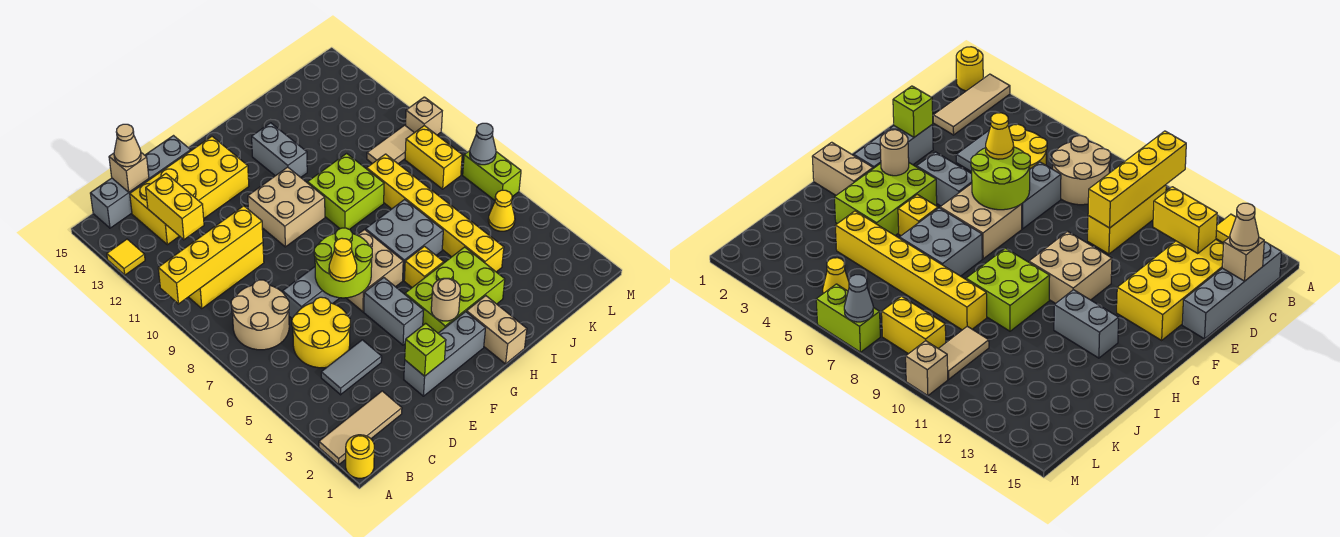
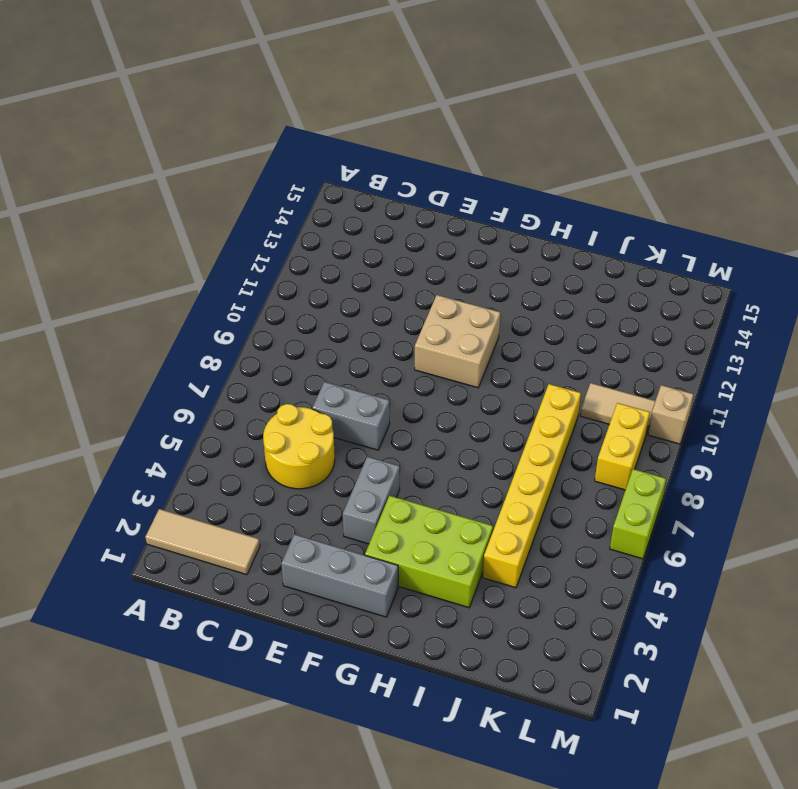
none -> yellow round brick A1 level 1
none -> yellow tile A13 level 1
none -> tan round brick B7:C8 level 1
none -> yellow brick B10:D10 level 1

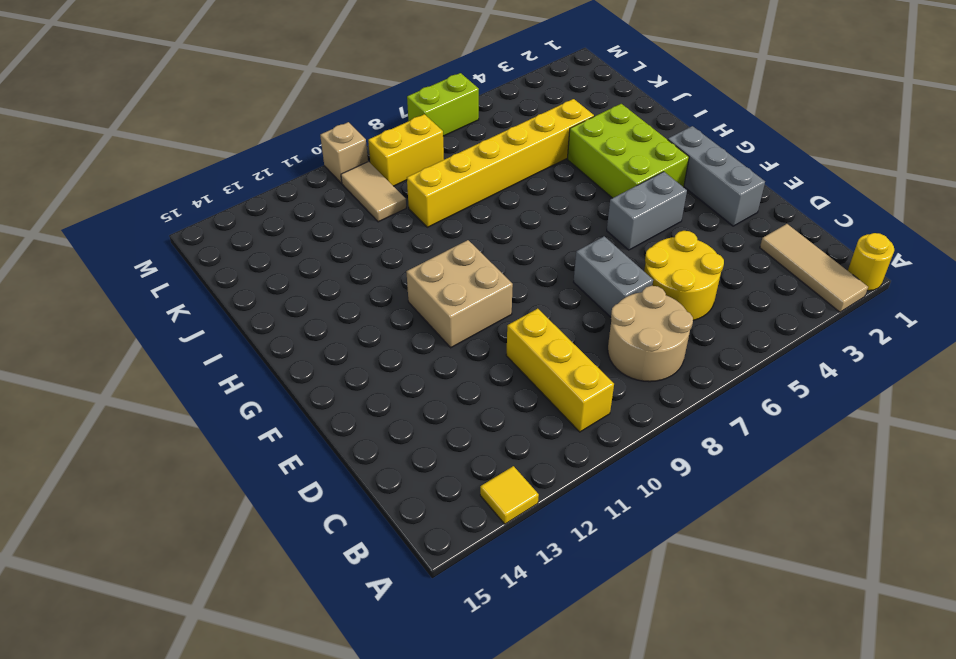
none -> grey brick B15:E15 level 1
none -> grey tile C4:D4 level 1
none -> yellow brick C13:F14 level 1
none -> tan brick F6:G7 level 1

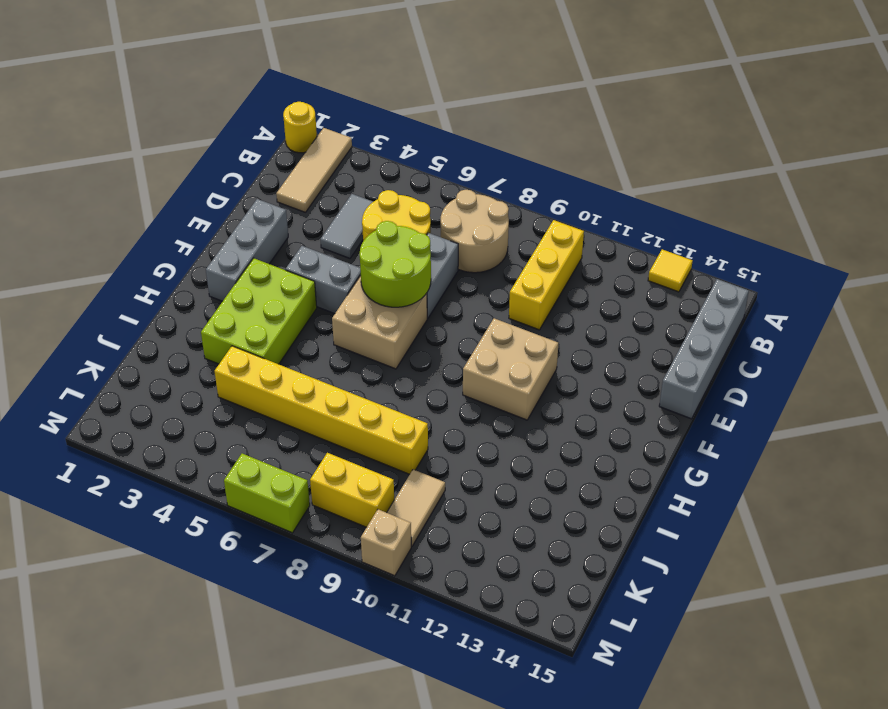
none -> yellow brick C13:F14 level 1
none -> tan brick H1:H2 level 1
none -> yellow brick H5 level 1
none -> grey brick H6:I7 level 1

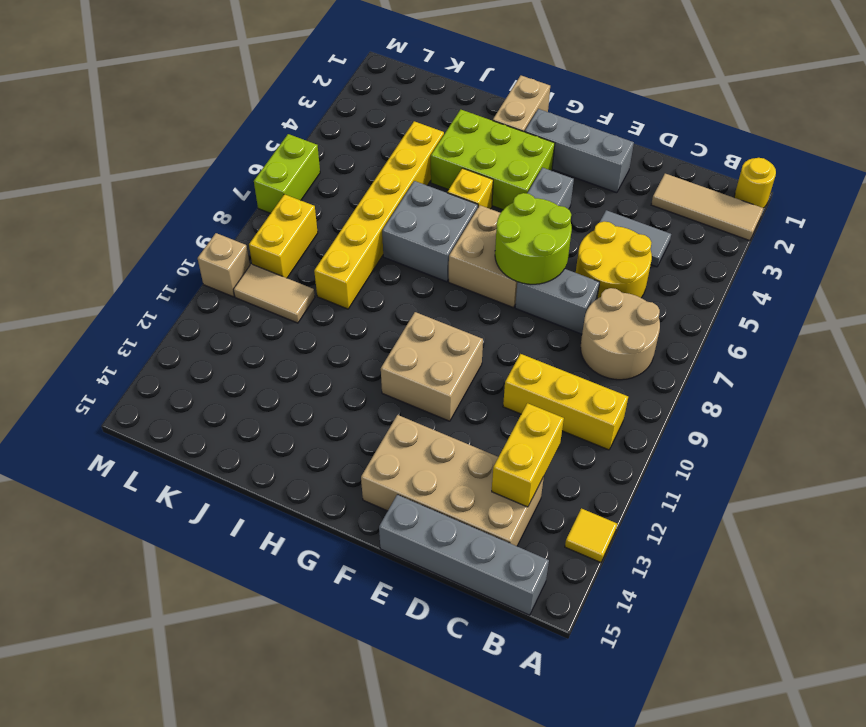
tan brick C13:F14 level 1 -> yellow brick C13:F14 level 1
none -> lime brick H9:I10 level 1
none -> grey brick H12:H13 level 1
none -> yellow cone L5 level 1
none -> yellow brick A10:D10 level 2

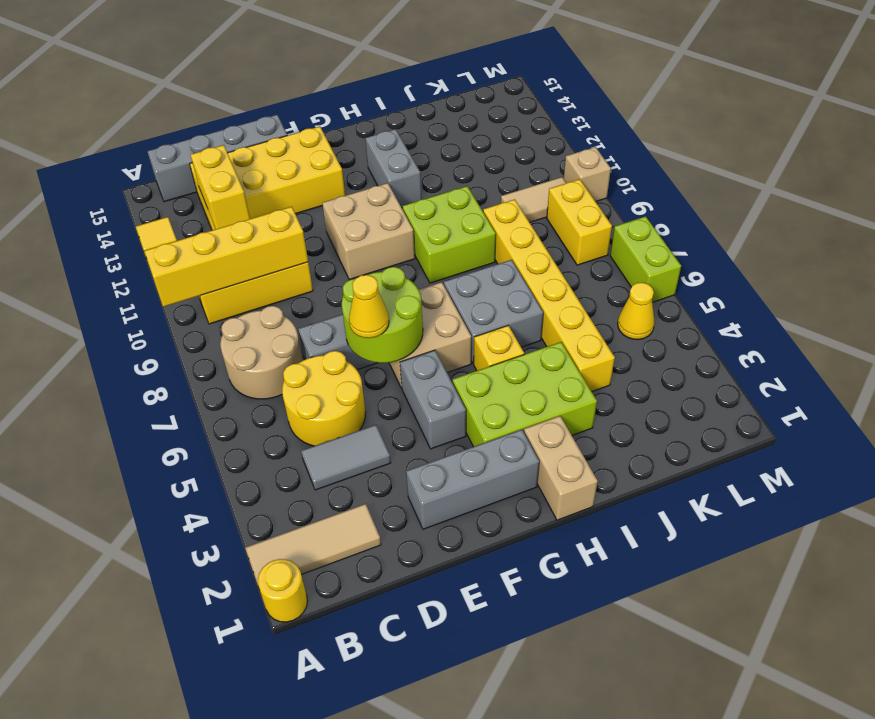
none -> tan brick C15 level 2
none -> lime brick E2 level 2
none -> tan round brick G3 level 2
none -> grey cone M7 level 2

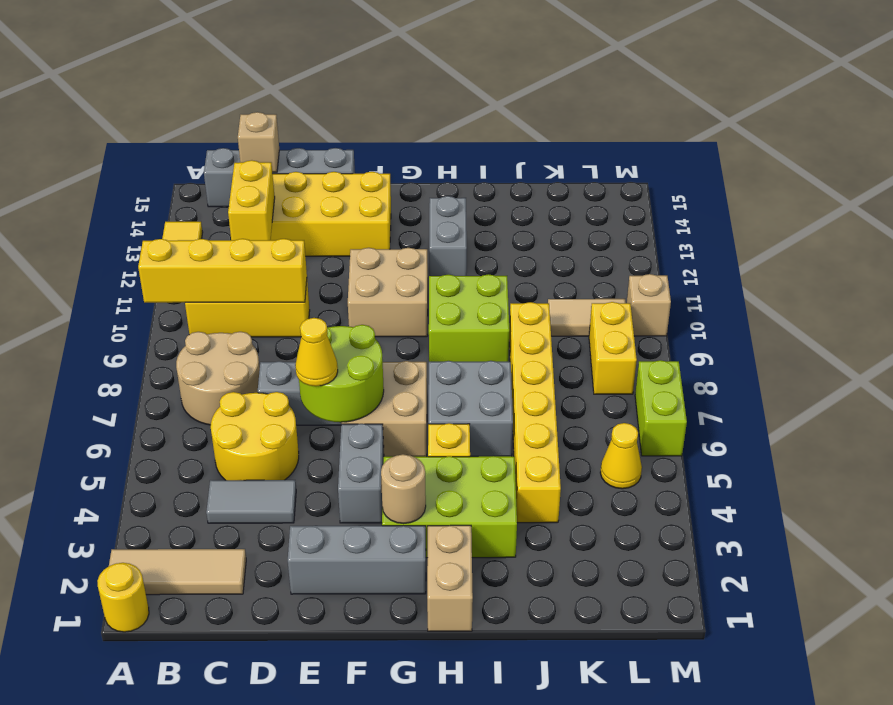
none -> lime brick E2 level 2
none -> grey cone M7 level 2
none -> tan cone C15 level 3

